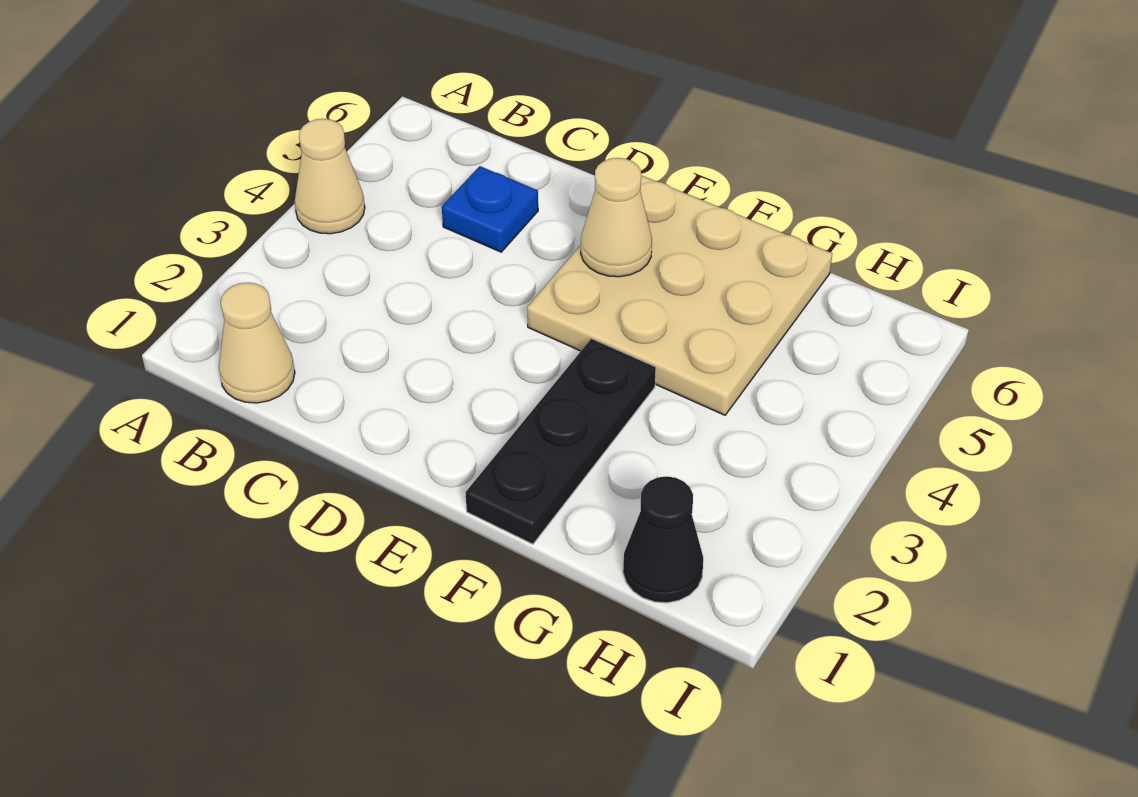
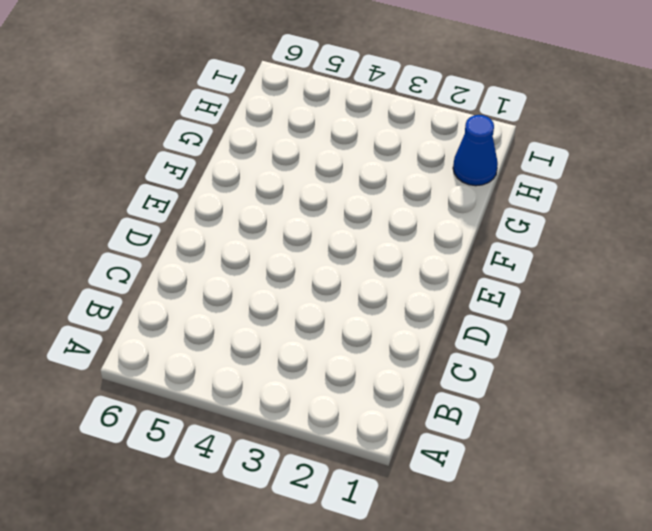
blue cone H1 level 1 -> black cone H1 level 1
none -> tan cone A4 level 1
none -> tan cone B1 level 1

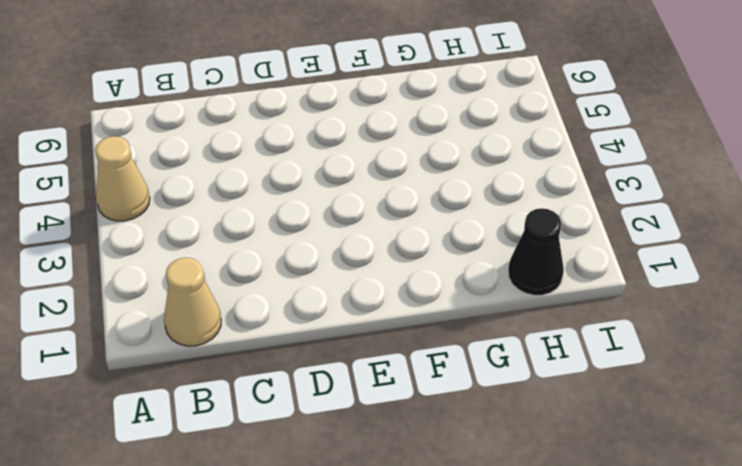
none -> blue plate C5 level 1
none -> tan plate E4:G6 level 1

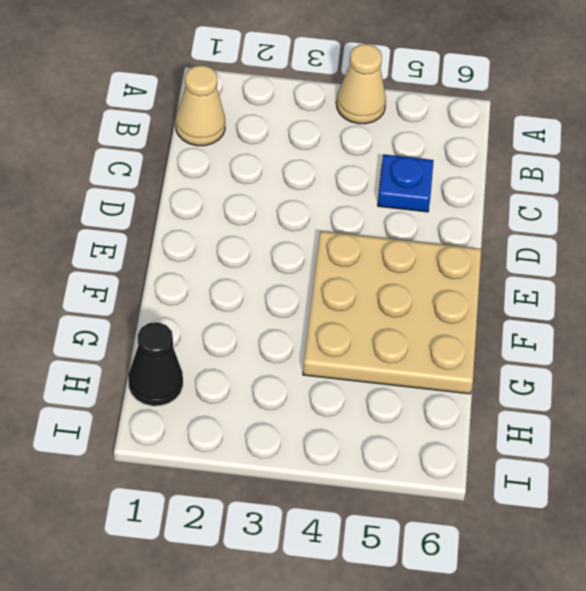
none -> black plate F1:F3 level 1
none -> tan cone E5 level 2

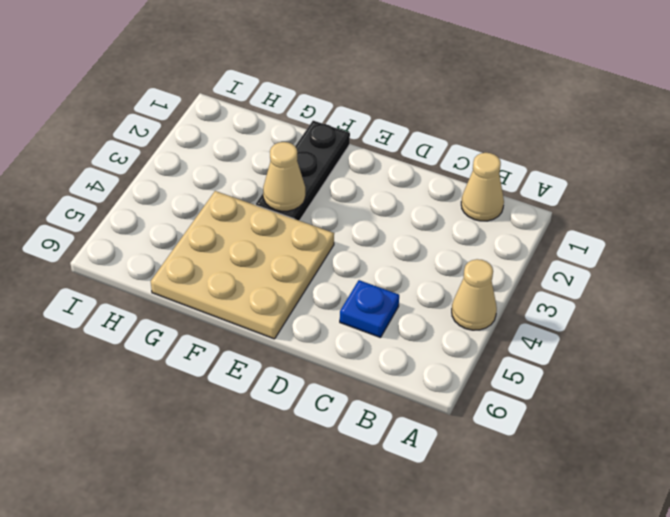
tan cone F3 level 2 -> tan cone E5 level 2
none -> black cone H1 level 1

